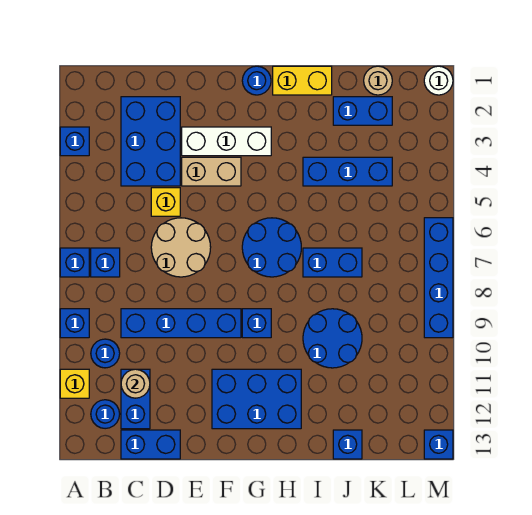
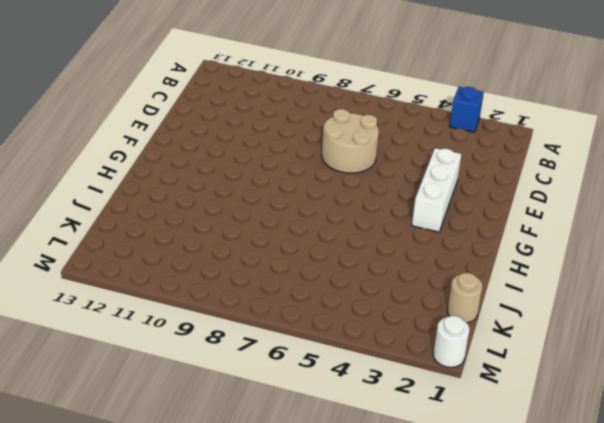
none -> blue brick A7 level 1
none -> blue brick A9 level 1
none -> yellow brick A11 level 1
none -> blue brick B7 level 1

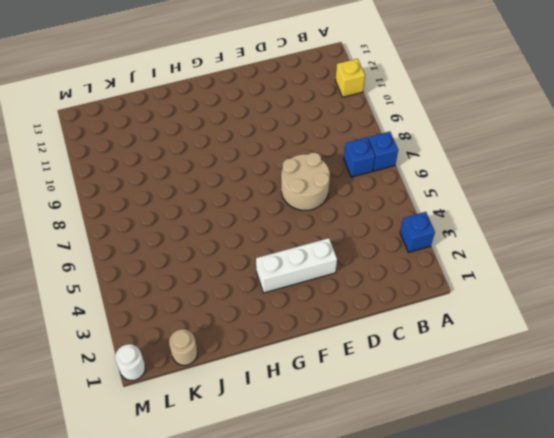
none -> blue brick A9 level 1
none -> blue round brick B10 level 1
none -> blue round brick B12 level 1
none -> blue brick C2:D4 level 1

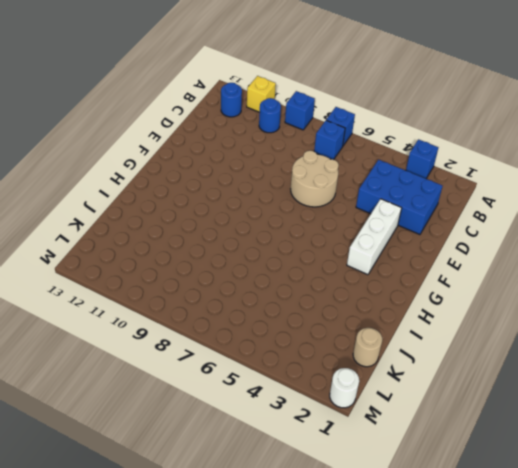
none -> blue brick C9:F9 level 1
none -> blue brick C11:C12 level 1
none -> blue brick C13:D13 level 1
none -> yellow brick D5 level 1

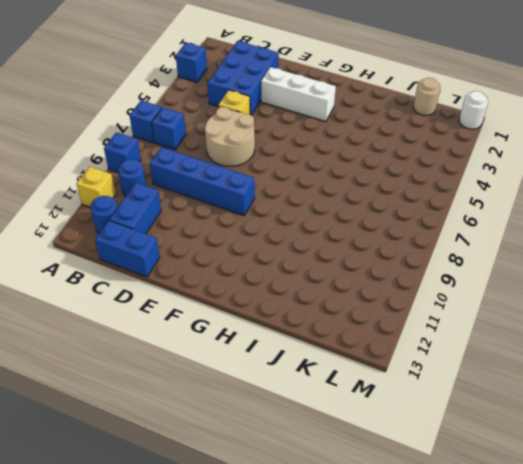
none -> tan brick E4:F4 level 1
none -> blue brick F11:H12 level 1
none -> blue round brick G1 level 1
none -> blue round brick G6:H7 level 1

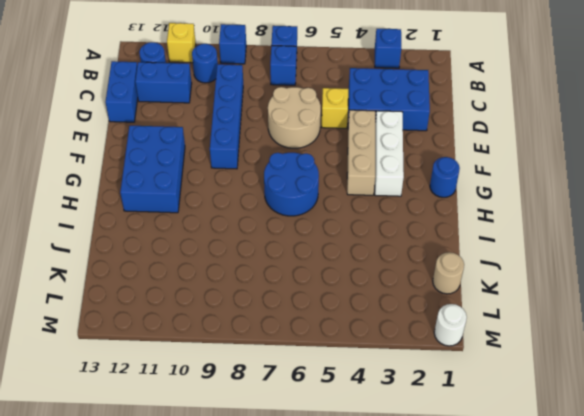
tan brick E4:G4 level 1 -> tan brick E4:F4 level 1
none -> blue brick G9 level 1
none -> yellow brick H1:I1 level 1
none -> blue brick I4:K4 level 1
none -> blue brick I7:J7 level 1

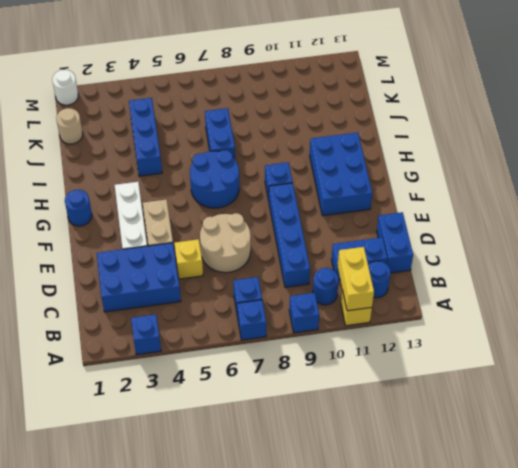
yellow brick A11:B11 level 2 -> yellow brick H1:I1 level 1
none -> blue round brick I9:J10 level 1
none -> blue brick J2:K2 level 1
none -> blue brick J13 level 1
none -> blue brick M6:M9 level 1

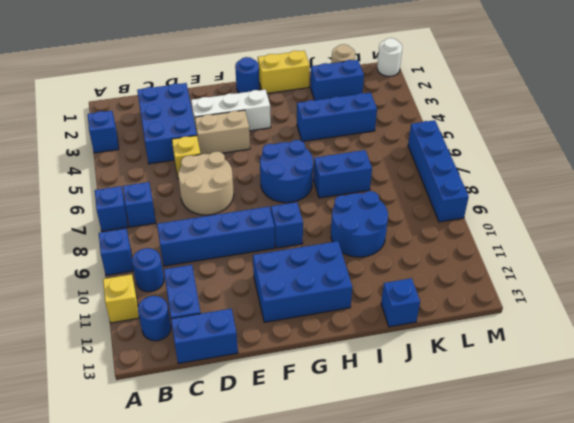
none -> blue brick M13 level 1
none -> tan round brick C11 level 2

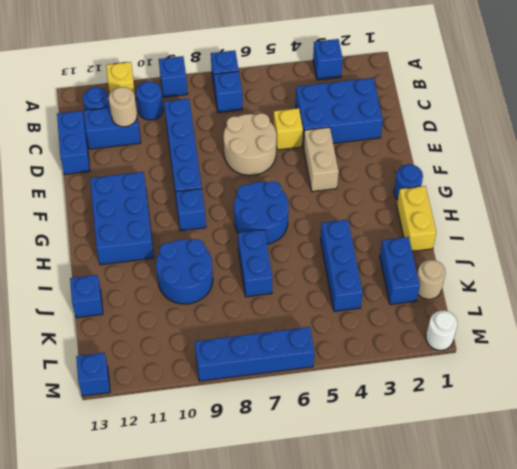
none -> white brick E3:G3 level 1

